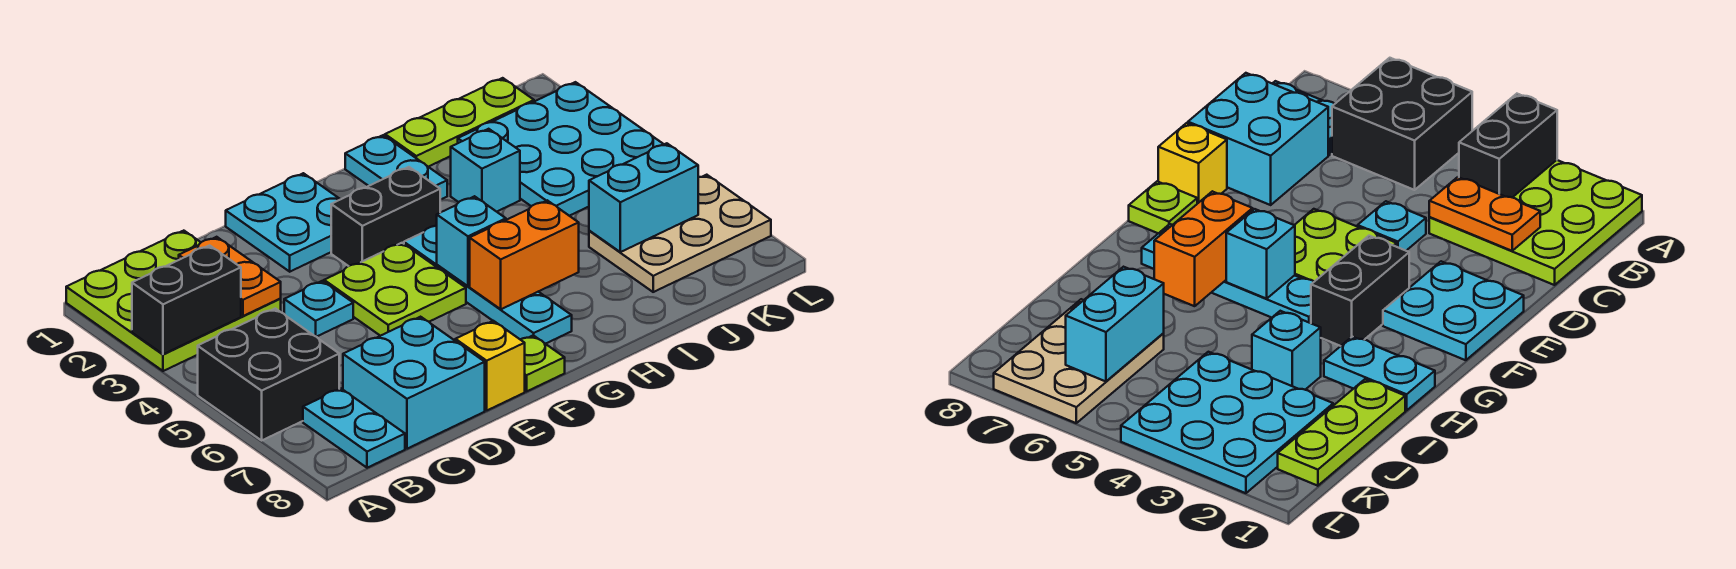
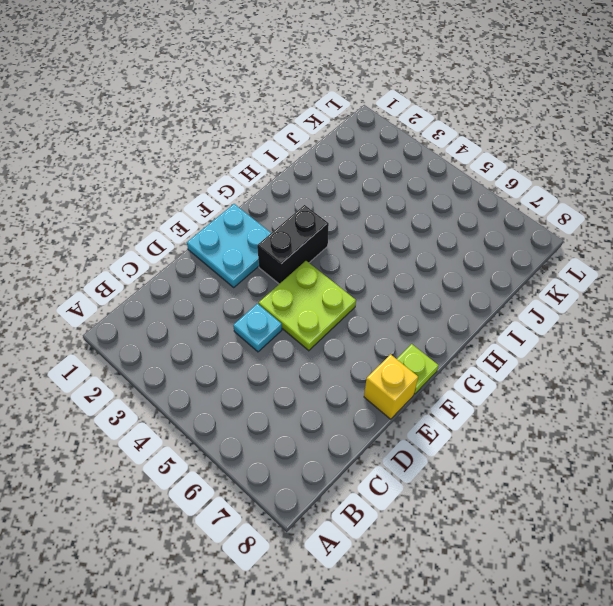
none -> lime plate A1:C3 level 1
none -> black brick A5:B6 level 1
none -> cyan plate B7:B8 level 1

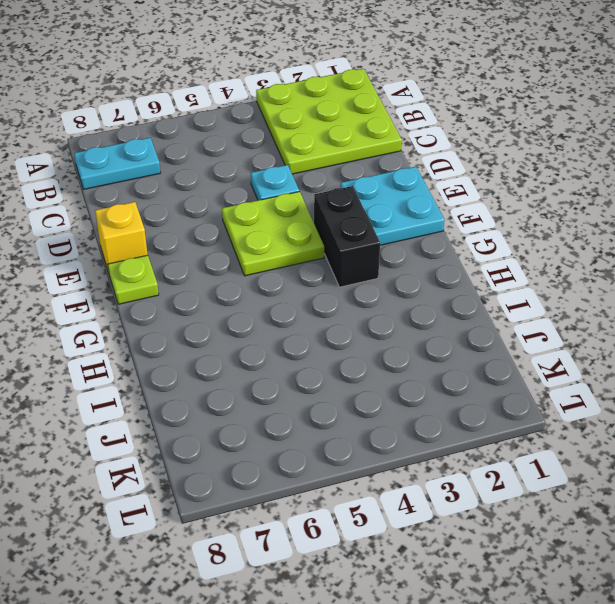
none -> black brick A5:B6 level 1
none -> cyan brick C7:D8 level 1
none -> cyan plate G4:G7 level 1

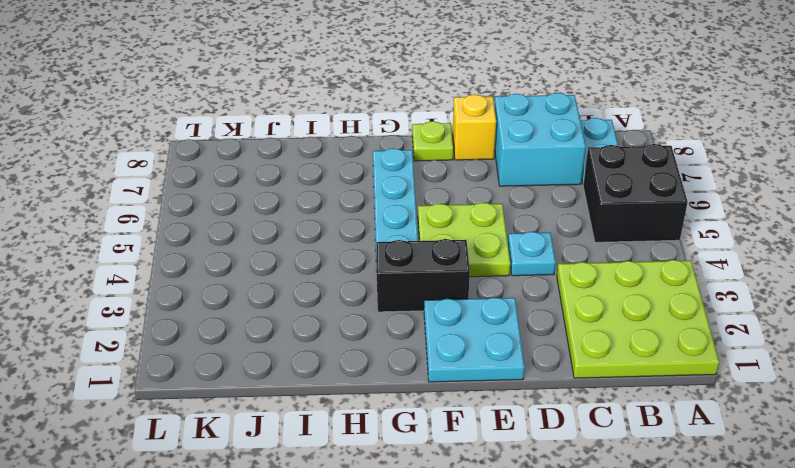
none -> cyan plate H1:H2 level 1
none -> lime plate I1:K1 level 1
none -> cyan brick I3 level 1

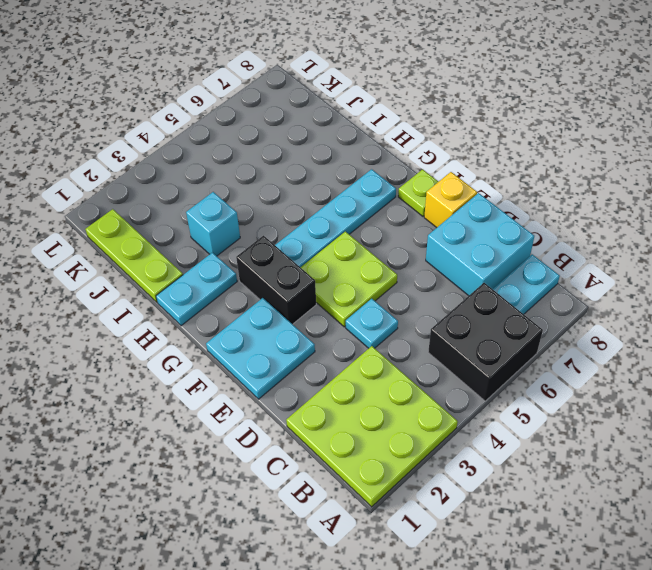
none -> cyan plate J2:L4 level 1
none -> tan plate J6:L7 level 1
none -> black brick A3:B3 level 2

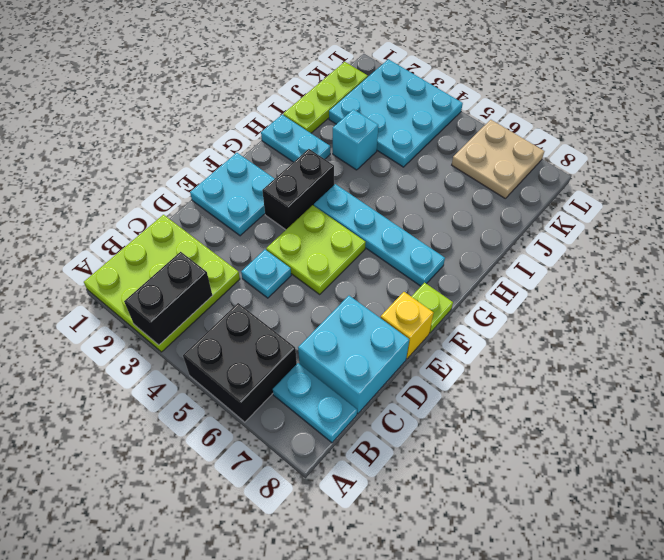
tan plate K6:L7 level 1 -> tan plate J6:L7 level 1
none -> orange plate C2:C3 level 2
none -> cyan brick G5 level 2
none -> orange brick G6:H6 level 2

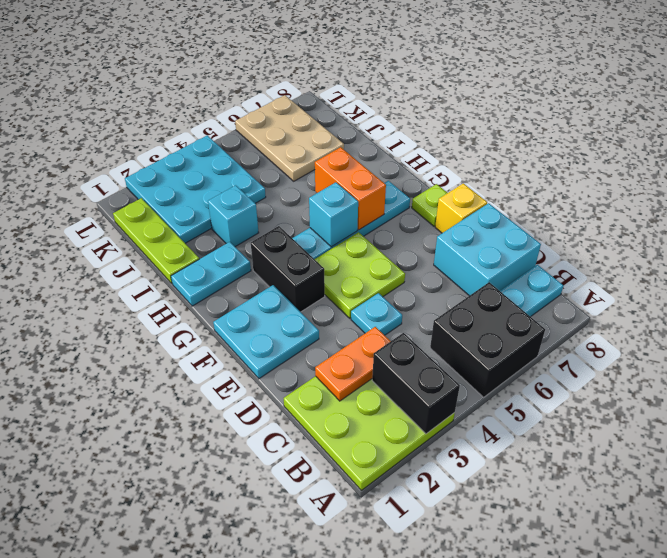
none -> cyan brick J6:K6 level 2

